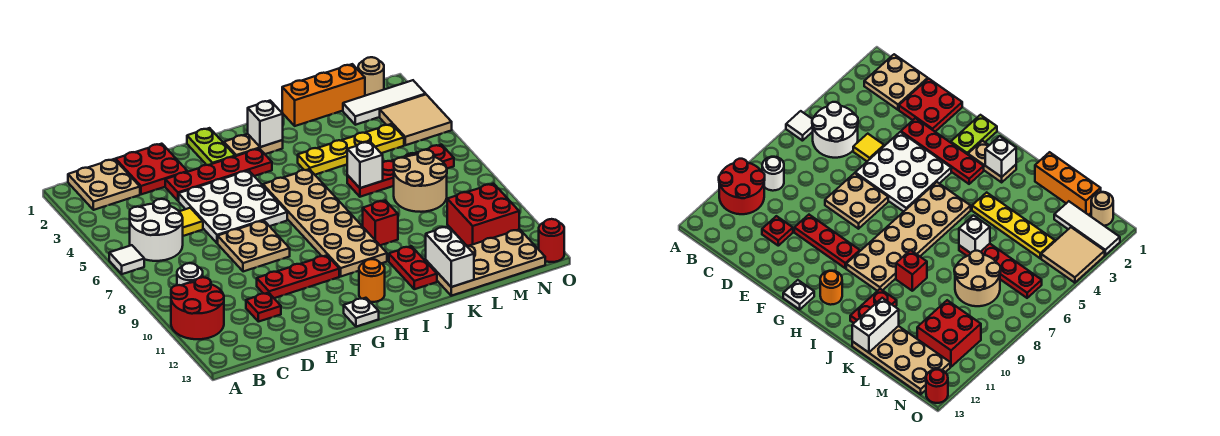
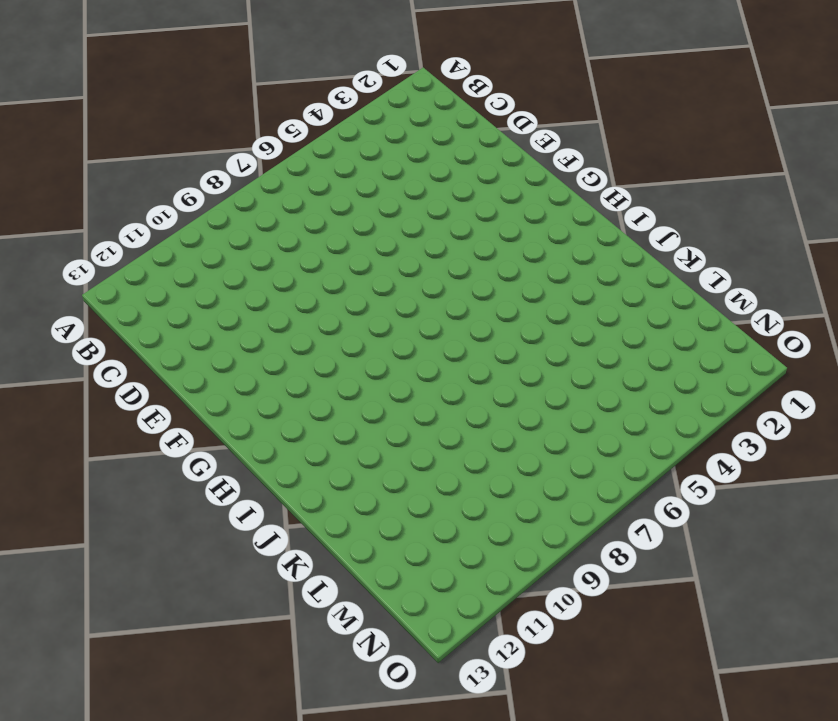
none -> white tile A6 level 1
none -> red round brick A10:B11 level 1
none -> tan plate B1:C2 level 1
none -> white round brick B5:C6 level 1

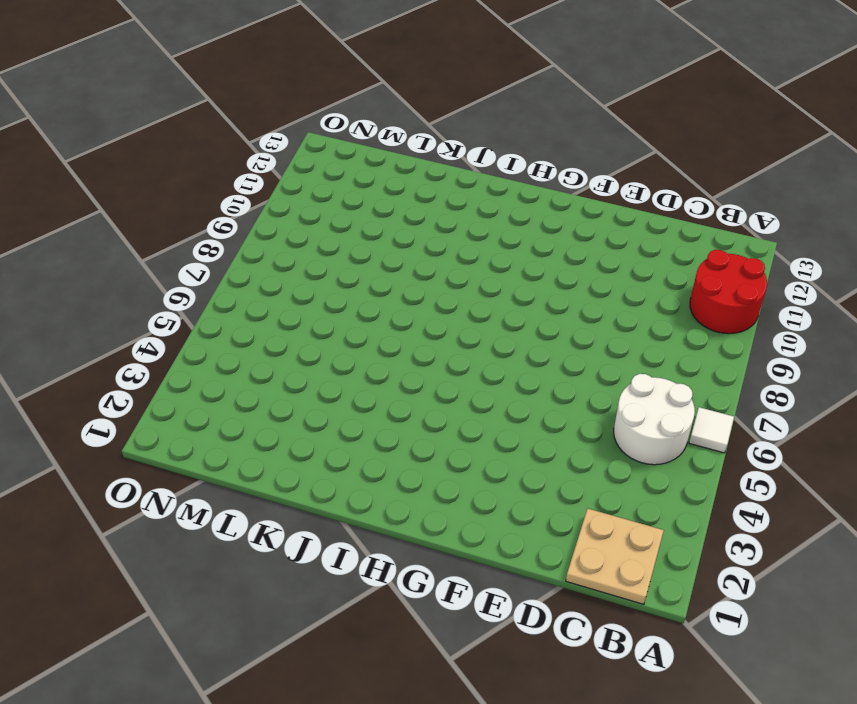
none -> white round brick B9 level 1
none -> red plate D1:E2 level 1
none -> yellow tile D5 level 1
none -> red plate D11 level 1

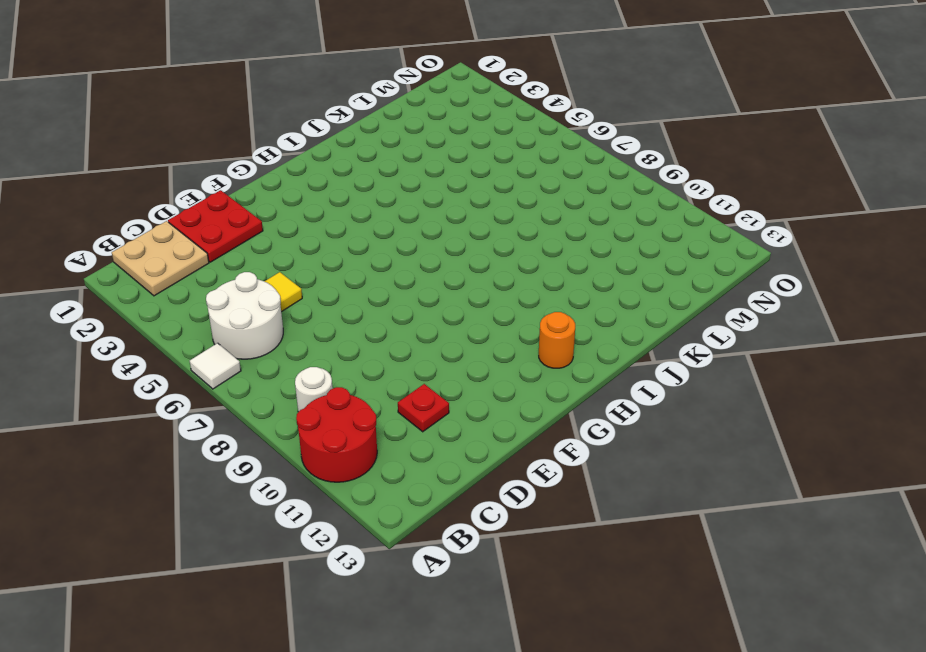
none -> red plate E3:H3 level 1
none -> white plate E4:G6 level 1
none -> tan plate E7:F8 level 1
none -> red plate E10:G10 level 1

